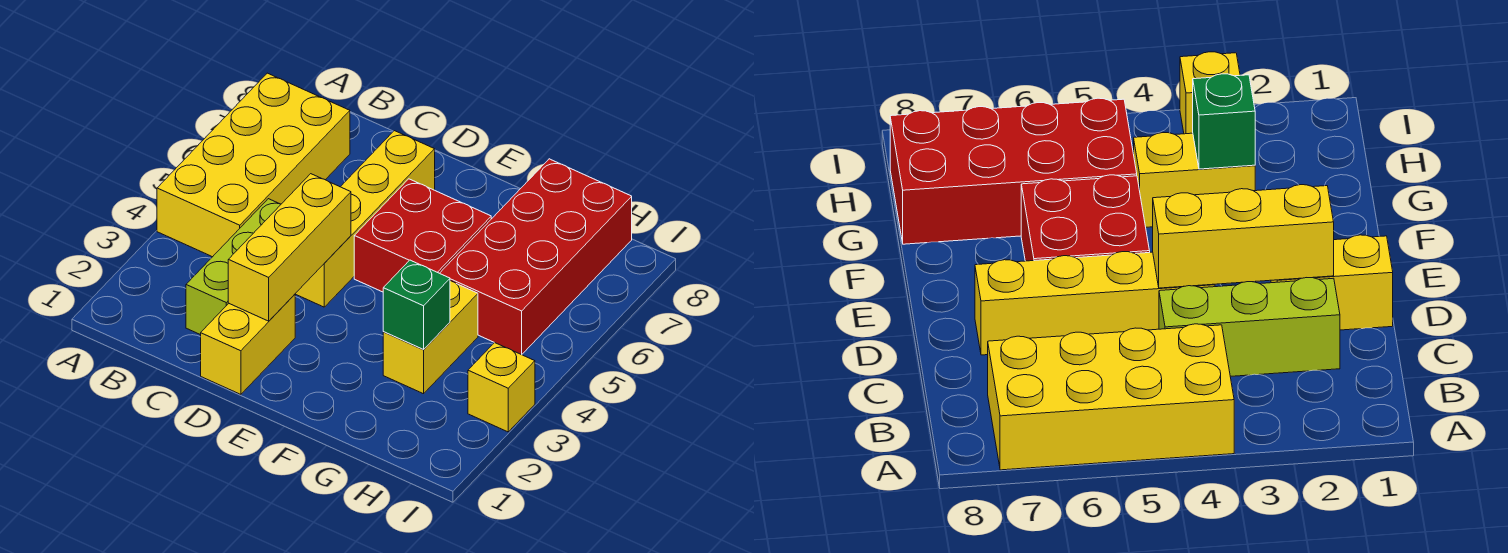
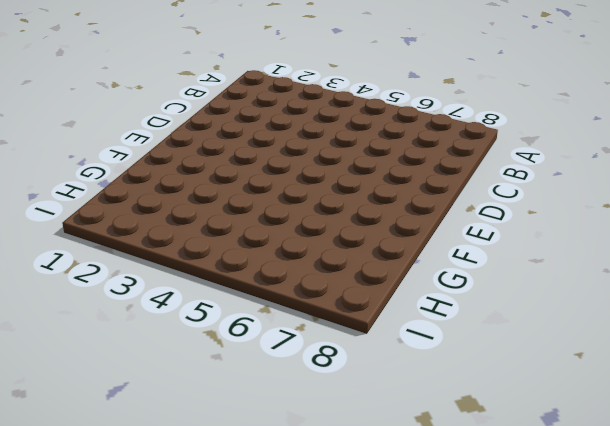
none -> yellow brick A4:B7 level 1
none -> lime brick C2:C4 level 1

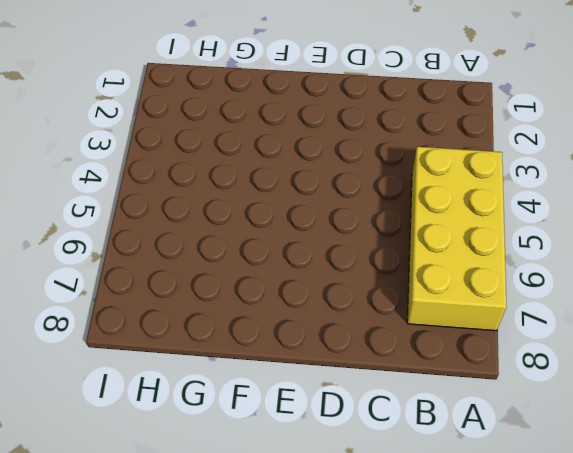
none -> lime brick C2:C4 level 1
none -> yellow brick D1:D2 level 1

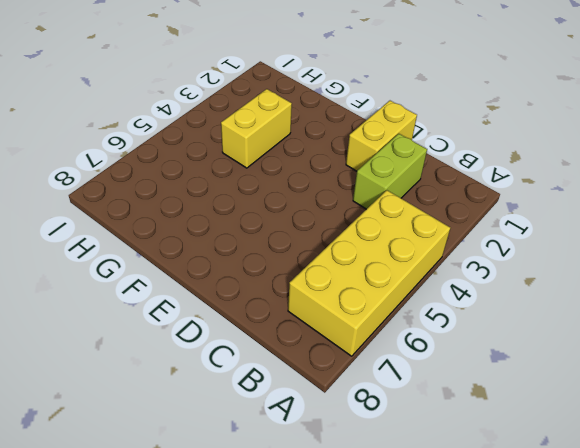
lime brick C2:C3 level 1 -> lime brick C2:C4 level 1
none -> yellow brick D4:D7 level 1
none -> red brick E5:F6 level 1

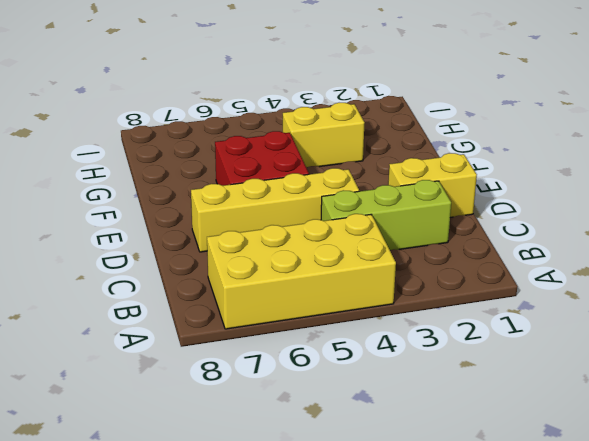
none -> red brick G5:H8 level 1
none -> yellow brick I3 level 1

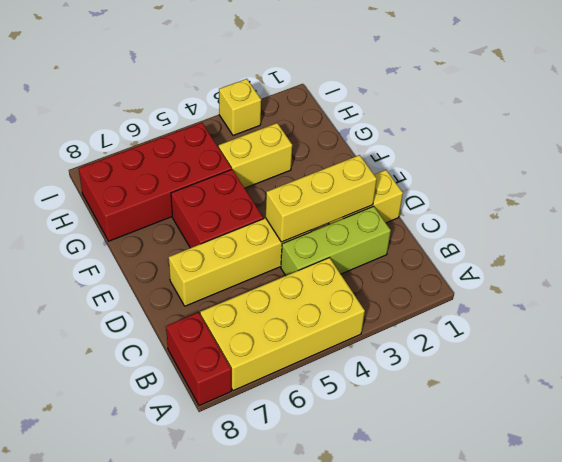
red brick A8:B8 level 1 -> none
none -> green brick G3 level 2

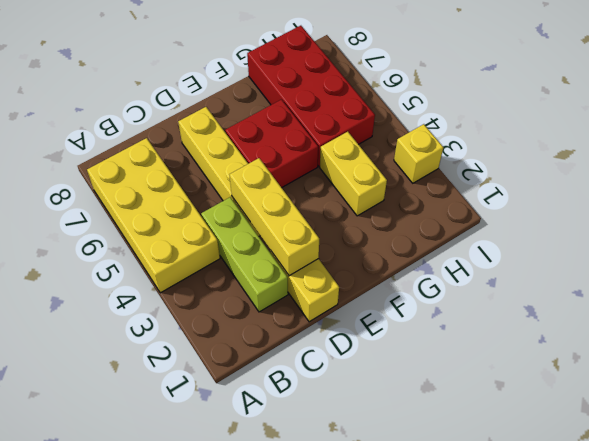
none -> green brick G3 level 2

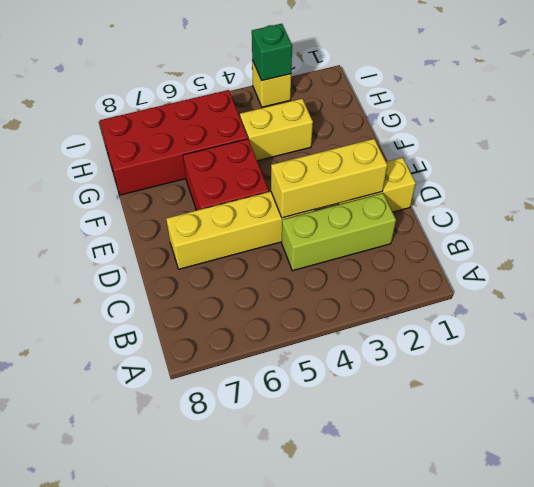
green brick I3 level 2 -> green brick G3 level 2
none -> yellow brick A4:B7 level 1

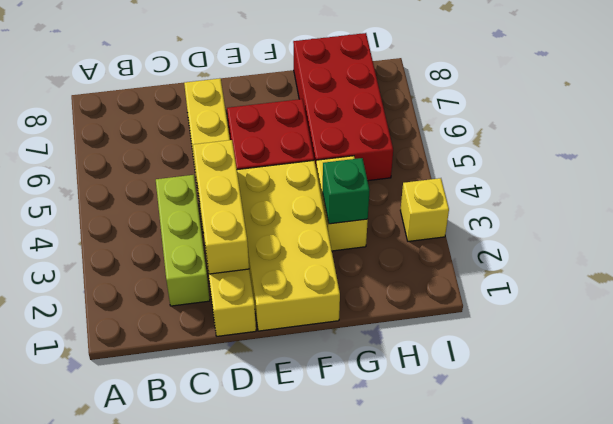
yellow brick E1:F4 level 1 -> yellow brick A4:B7 level 1

